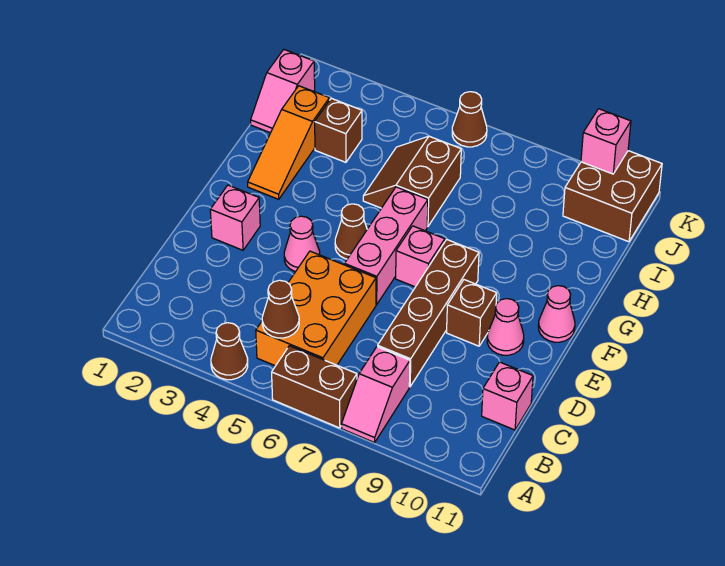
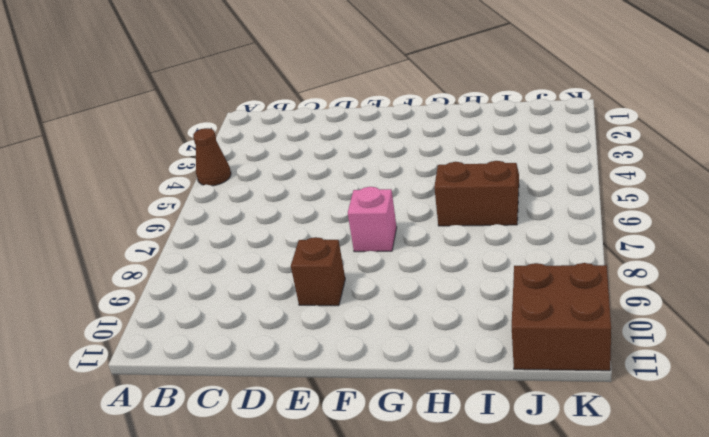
none -> brown brick A6:A7 level 1
none -> pink slope A8:B8 level 1 top B
none -> orange brick B5:D6 level 1

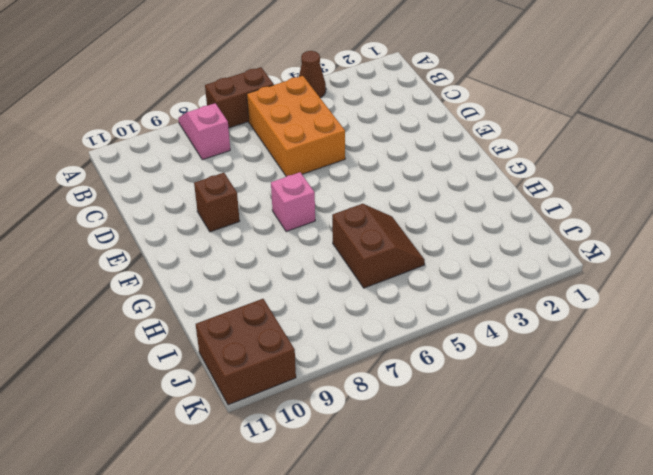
none -> brown brick C8:F8 level 1
none -> pink brick C11 level 1
none -> pink brick E2 level 1

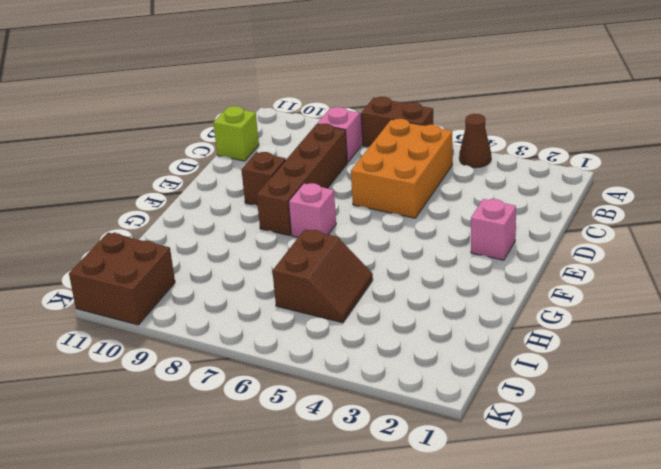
lime brick C11 level 1 -> pink brick C11 level 1
none -> pink cone E4 level 1
none -> pink brick E6:G6 level 1
none -> pink cone E10 level 1

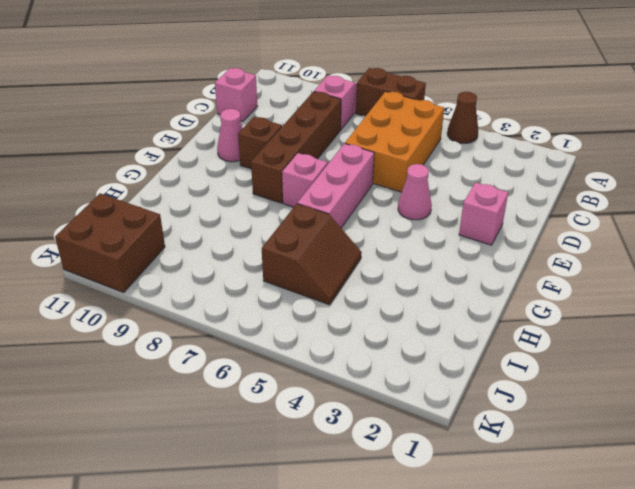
none -> brown cone F5 level 1
none -> pink cone F11 level 1
none -> orange slope G2:I2 level 1 top I

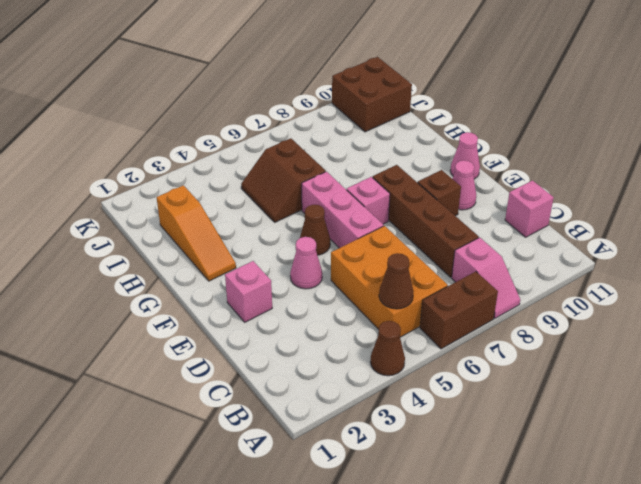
none -> pink slope I1:J1 level 1 top J
none -> brown brick I3 level 1
none -> brown cone K6 level 1

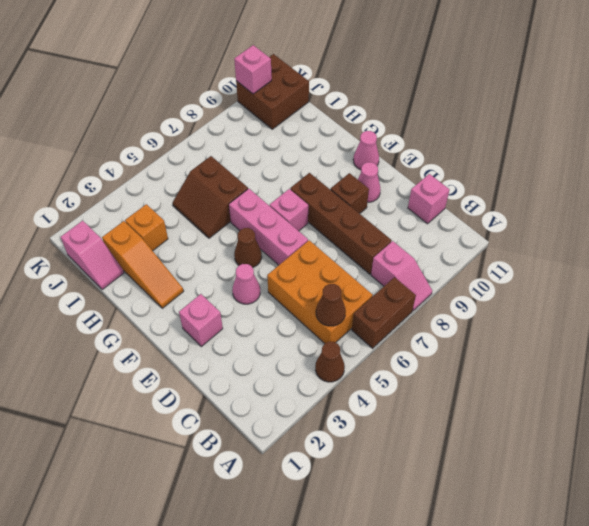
orange brick I3 level 1 -> brown brick I3 level 1
none -> brown cone K6 level 1

